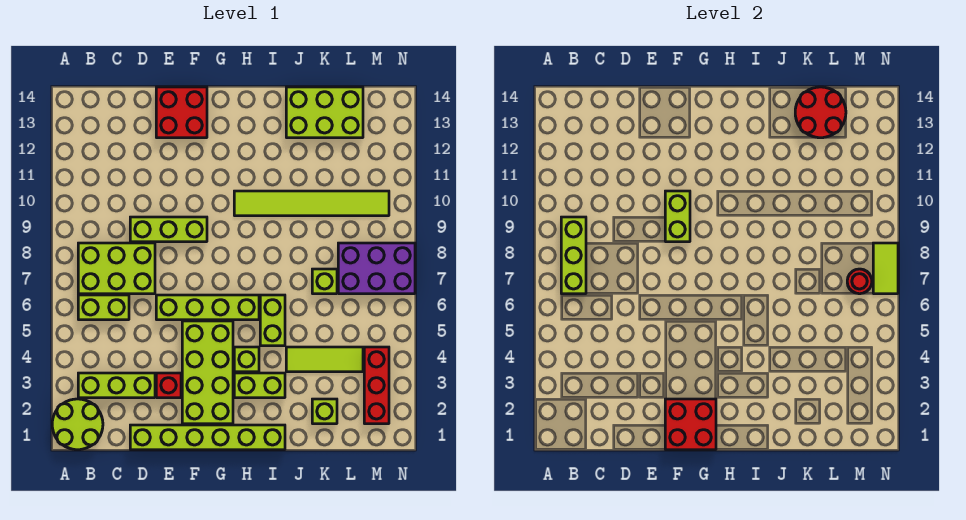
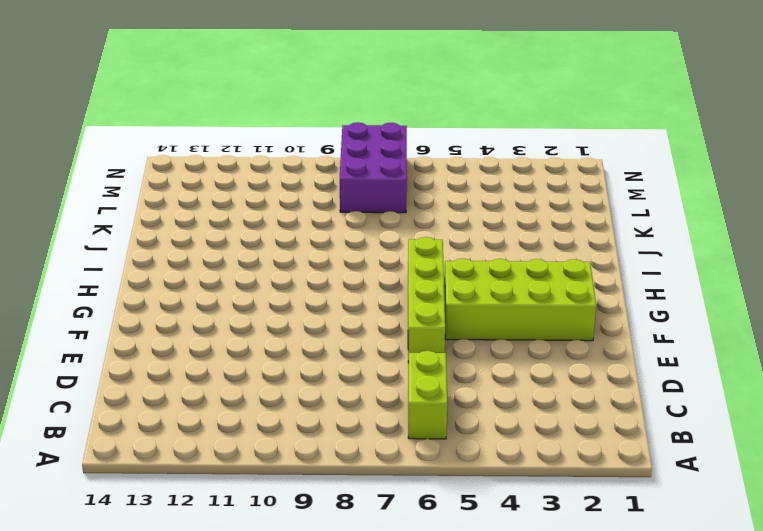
none -> lime round brick A1:B2 level 1
none -> lime brick B3:D3 level 1
none -> lime brick B7:D8 level 1

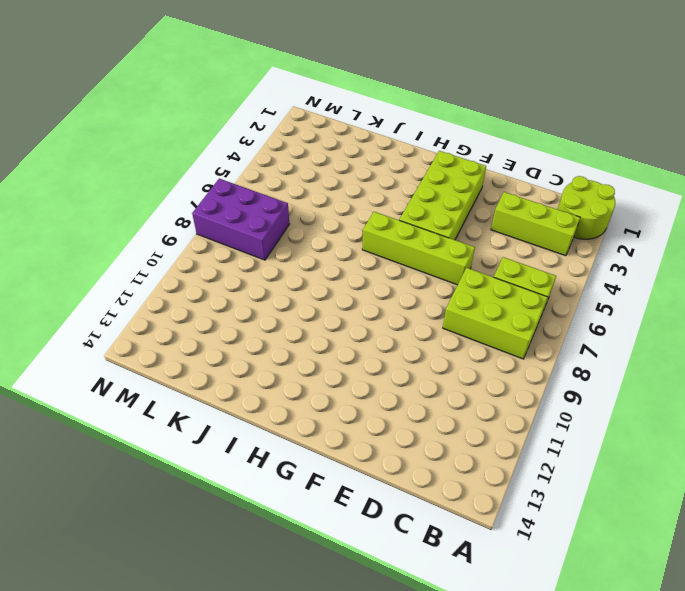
none -> lime brick D1:I1 level 1
none -> lime brick D9:F9 level 1
none -> red brick E3 level 1

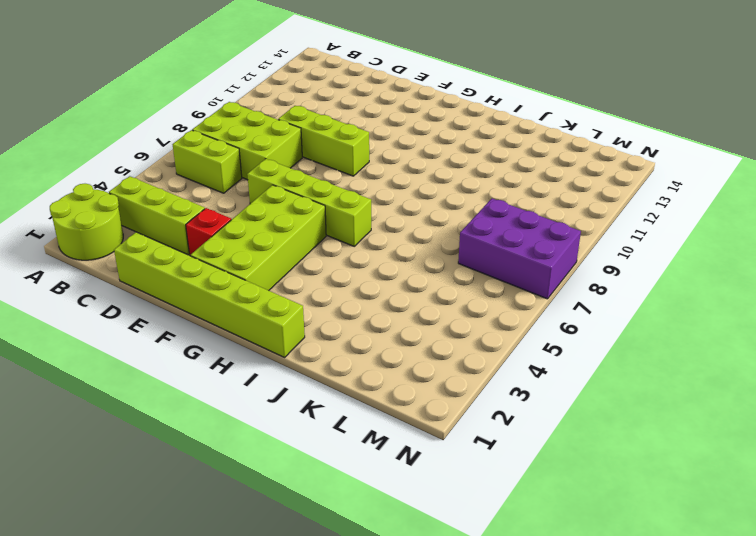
none -> red brick E13:F14 level 1
none -> lime brick H3:I3 level 1
none -> lime brick H4 level 1

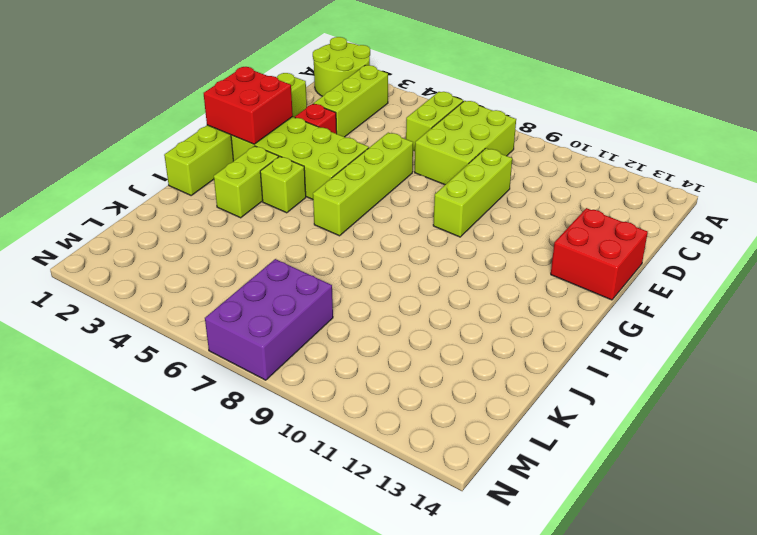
none -> lime tile H10:M10 level 1
none -> lime brick I5:I6 level 1
none -> lime tile J4:L4 level 1

